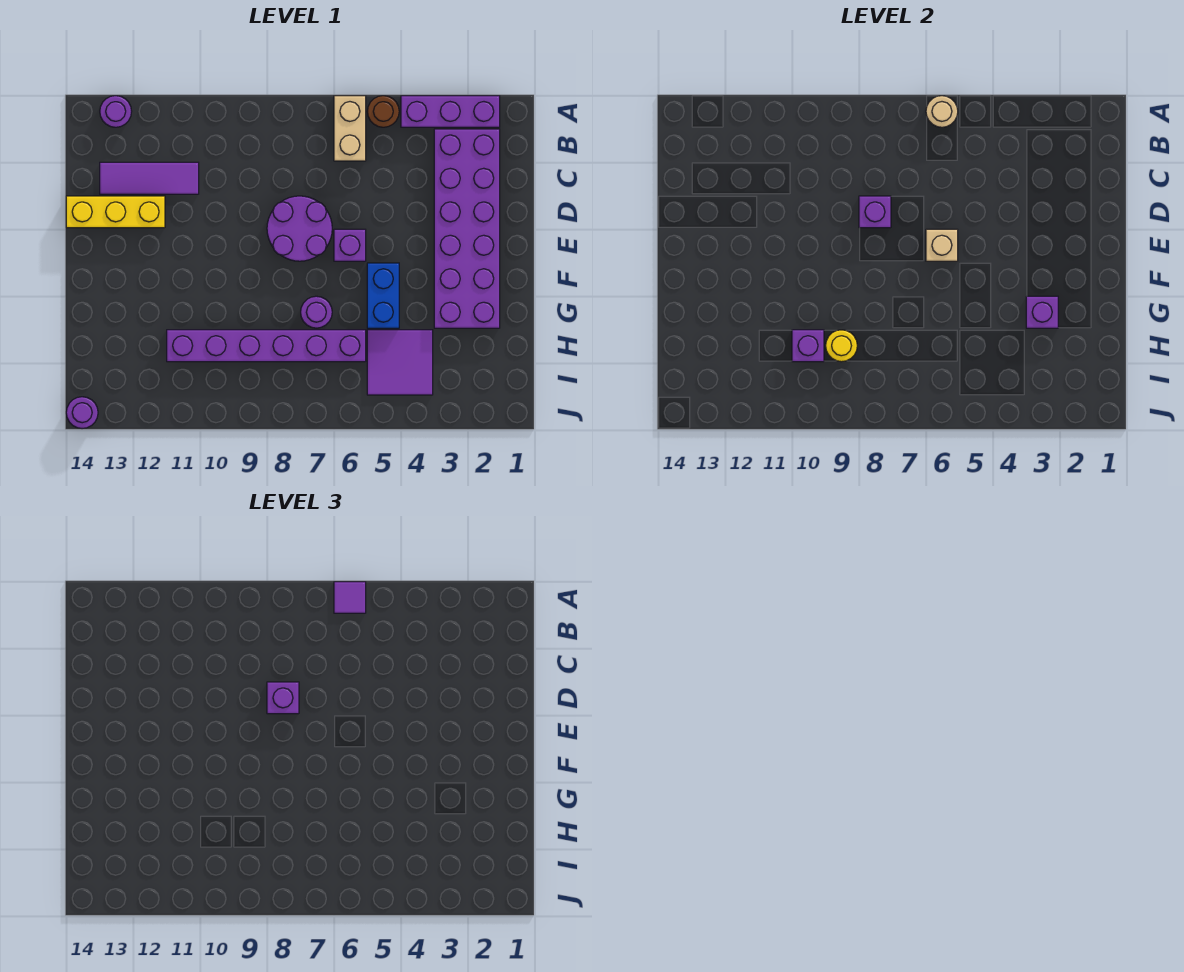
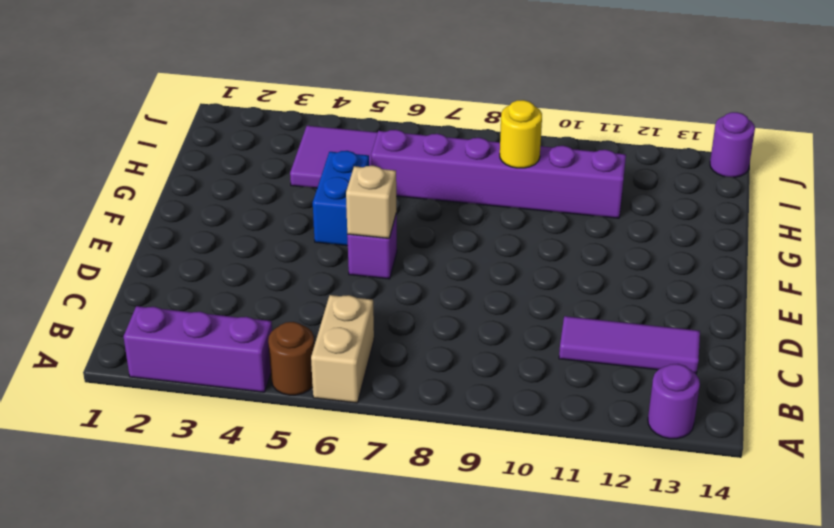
none -> purple brick B2:G3 level 1
none -> purple round brick D7:E8 level 1
none -> yellow brick D12:D14 level 1

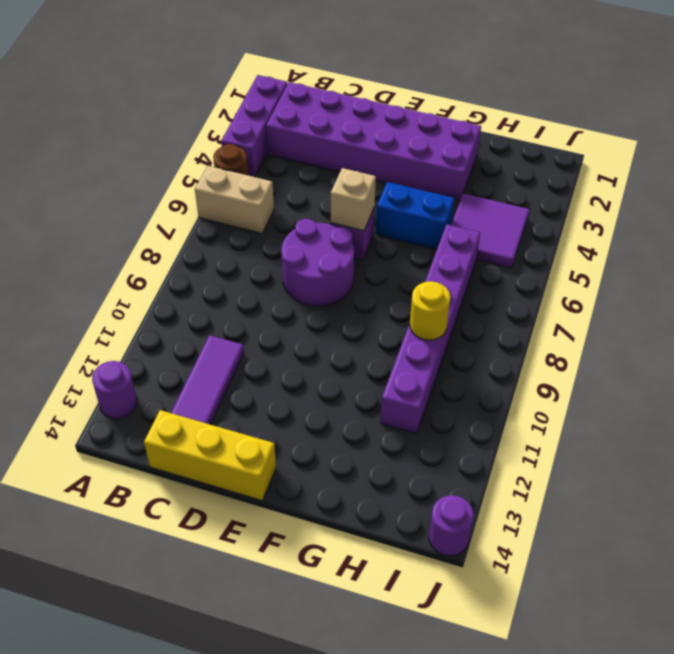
yellow brick C14:E14 level 1 -> yellow brick D12:D14 level 1
none -> purple round brick G7 level 1
none -> tan round brick A6 level 2
none -> purple brick D8 level 2

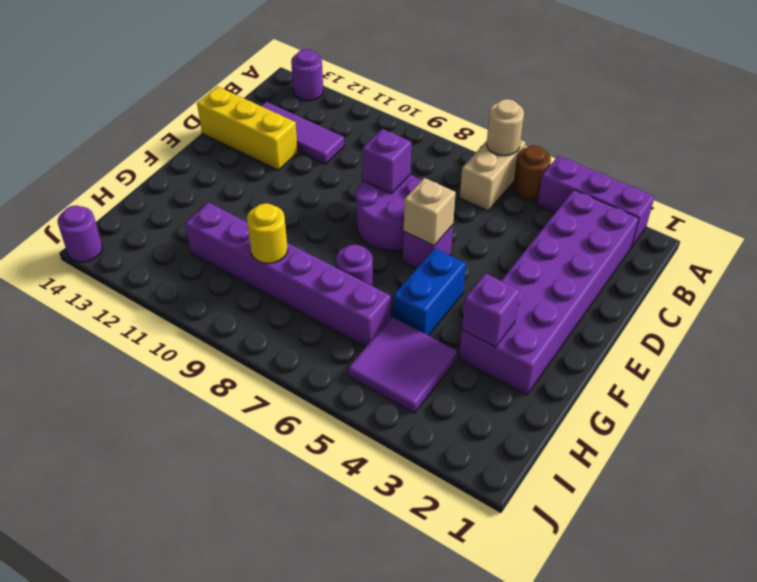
none -> purple brick H10 level 2
none -> purple tile A6 level 3
none -> purple brick D8 level 3

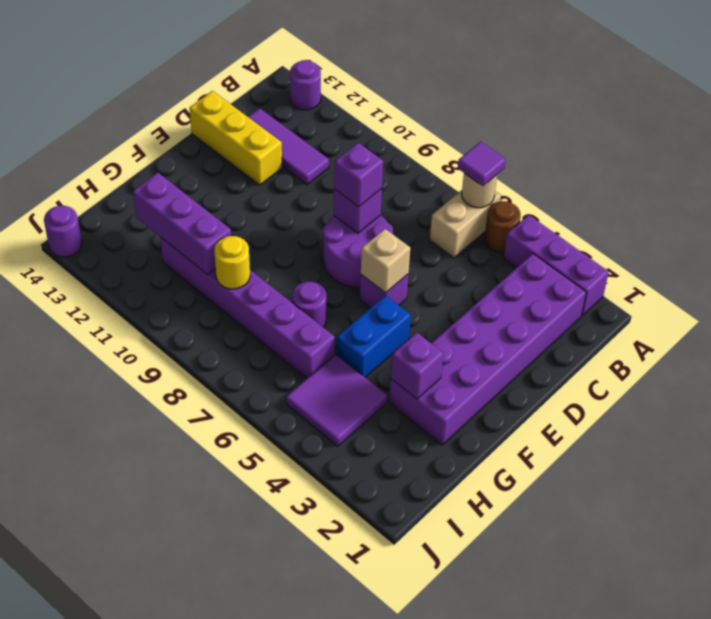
purple brick H10:H12 level 2 -> purple brick H10 level 2

